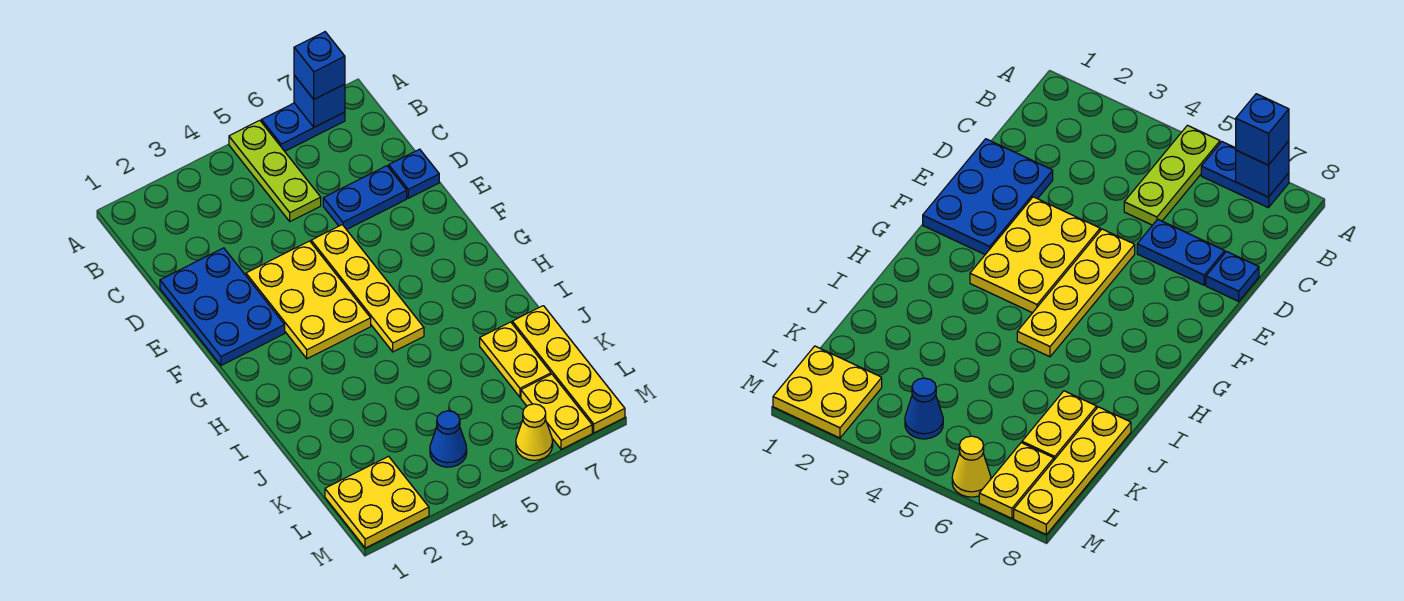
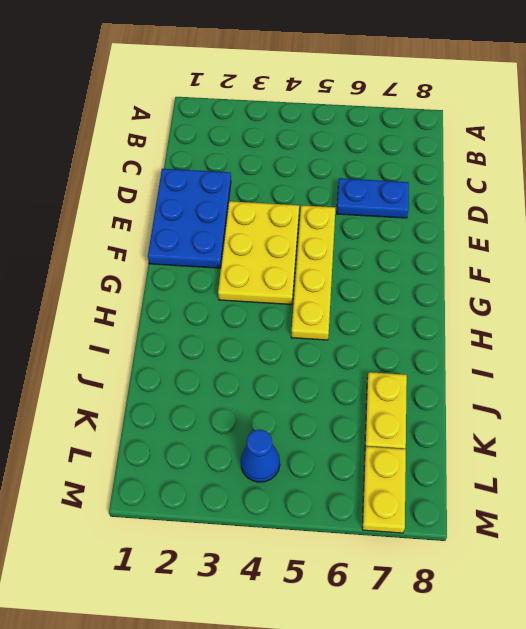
none -> lime plate A5:C5 level 1
none -> blue plate A6:A7 level 1
none -> blue plate D8 level 1

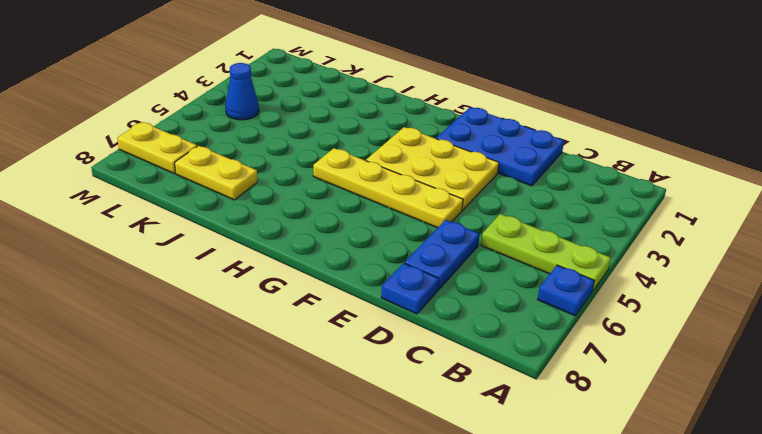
blue plate A6 level 1 -> blue plate A6:A7 level 1
none -> yellow plate J8:M8 level 1
none -> yellow plate L1:M2 level 1
none -> yellow cone M6 level 1

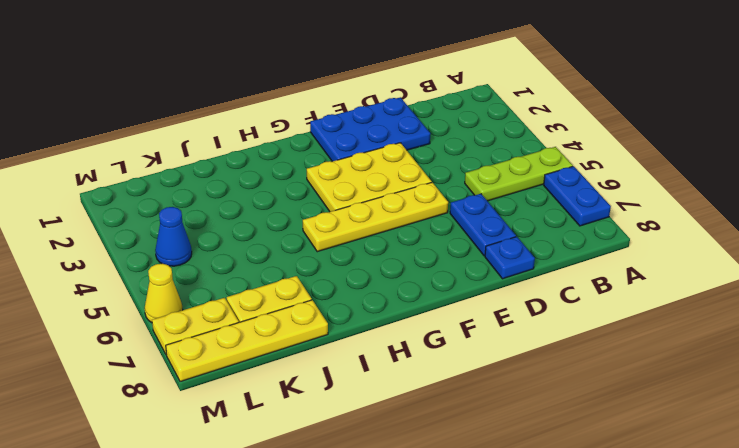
none -> yellow plate L1:M2 level 1
none -> blue brick A7 level 2
none -> blue brick A7 level 3

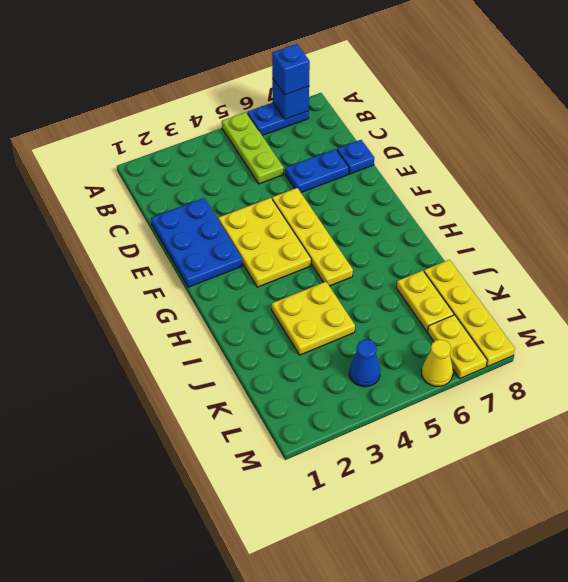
yellow plate I3:J4 level 1 -> yellow plate L1:M2 level 1

